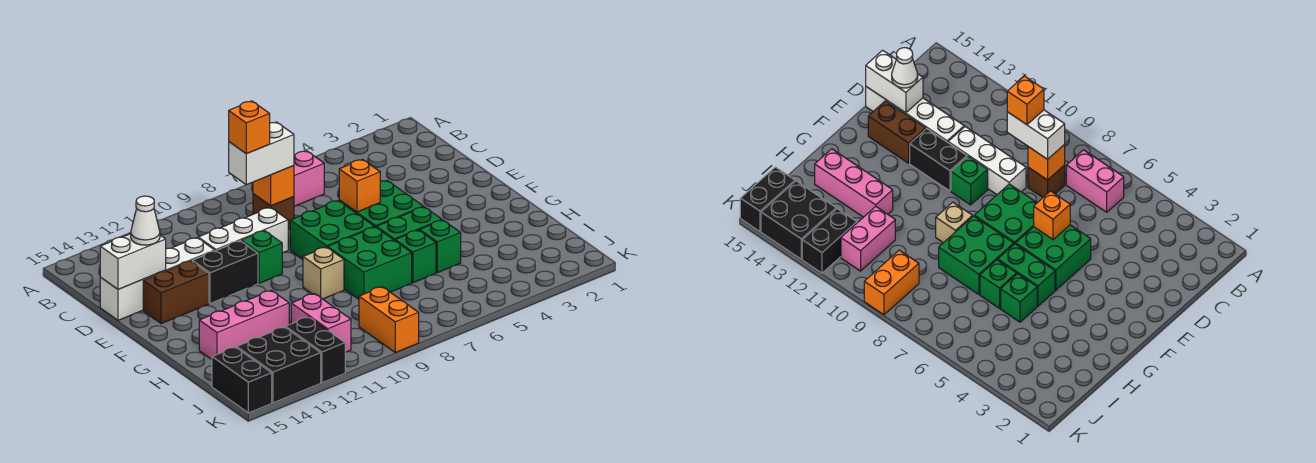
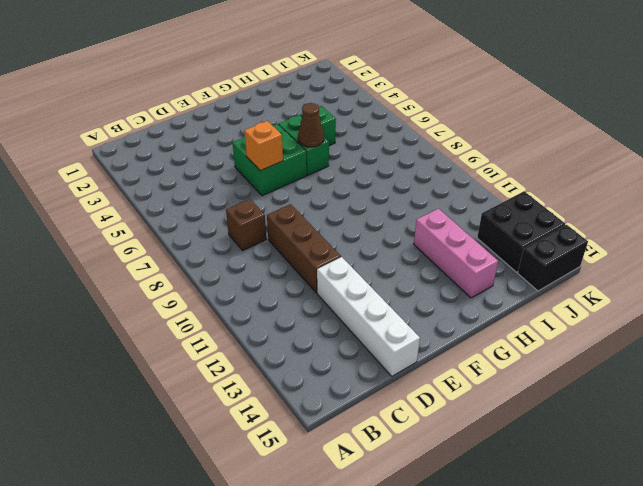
brown brick D9:D11 level 1 -> white brick D9:D11 level 1
brown cone G6 level 2 -> none
none -> pink brick B6:B7 level 1
none -> green brick E7:F8 level 1
none -> green brick E10 level 1

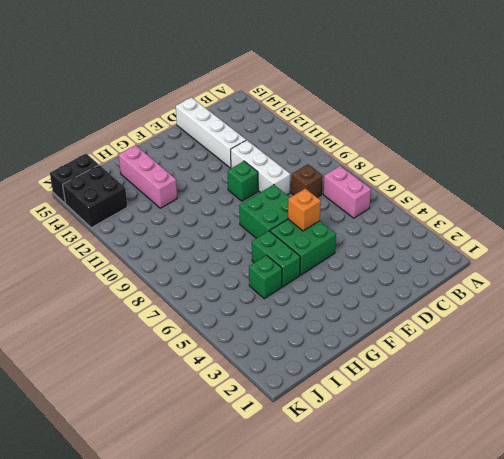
none -> black brick E11:E12 level 1
none -> brown brick E13:E14 level 1
none -> green brick G7:H8 level 1

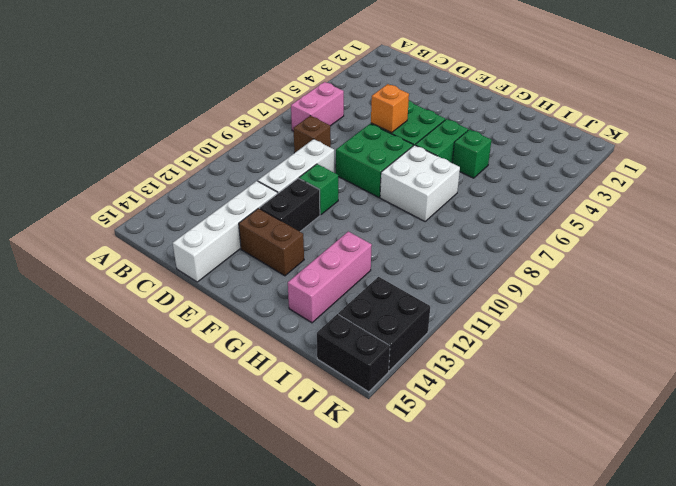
brown brick E13:F13 level 1 -> brown brick E13:E14 level 1
white brick G7:H8 level 1 -> green brick G7:H8 level 1
none -> tan brick G9 level 1
none -> green brick H6 level 1
none -> pink brick I11:J11 level 1

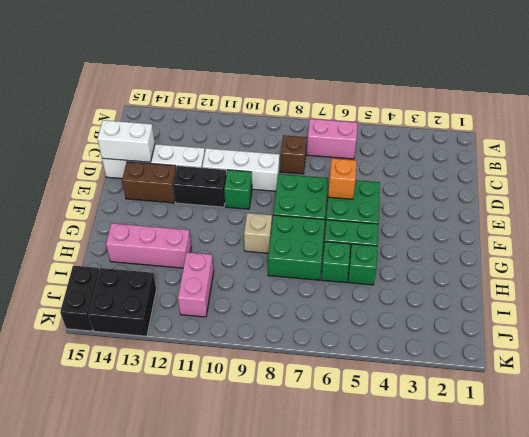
none -> orange brick J9:K9 level 1
none -> black brick J12:K12 level 1
none -> orange brick C8 level 2

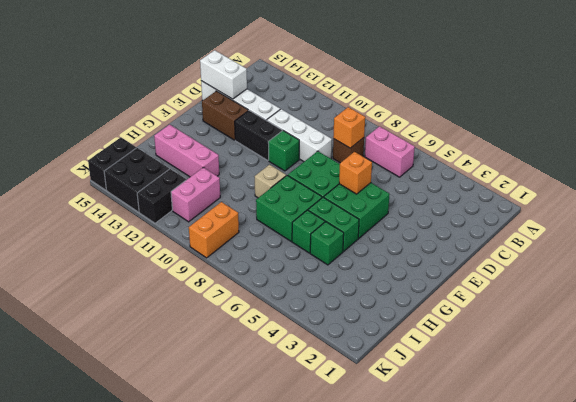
none -> white brick C8:C9 level 3
none -> white cone D14 level 3
none -> orange brick C9 level 4

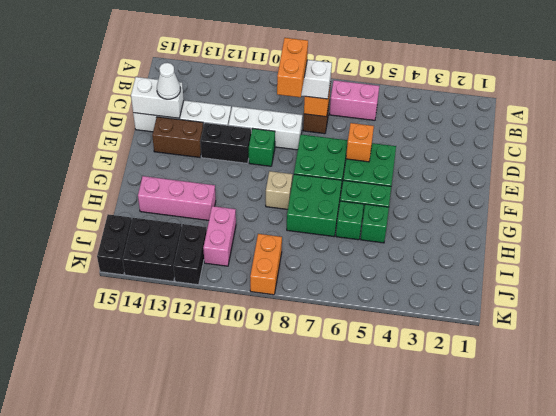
orange brick C9:D9 level 4 -> orange brick C9 level 4

